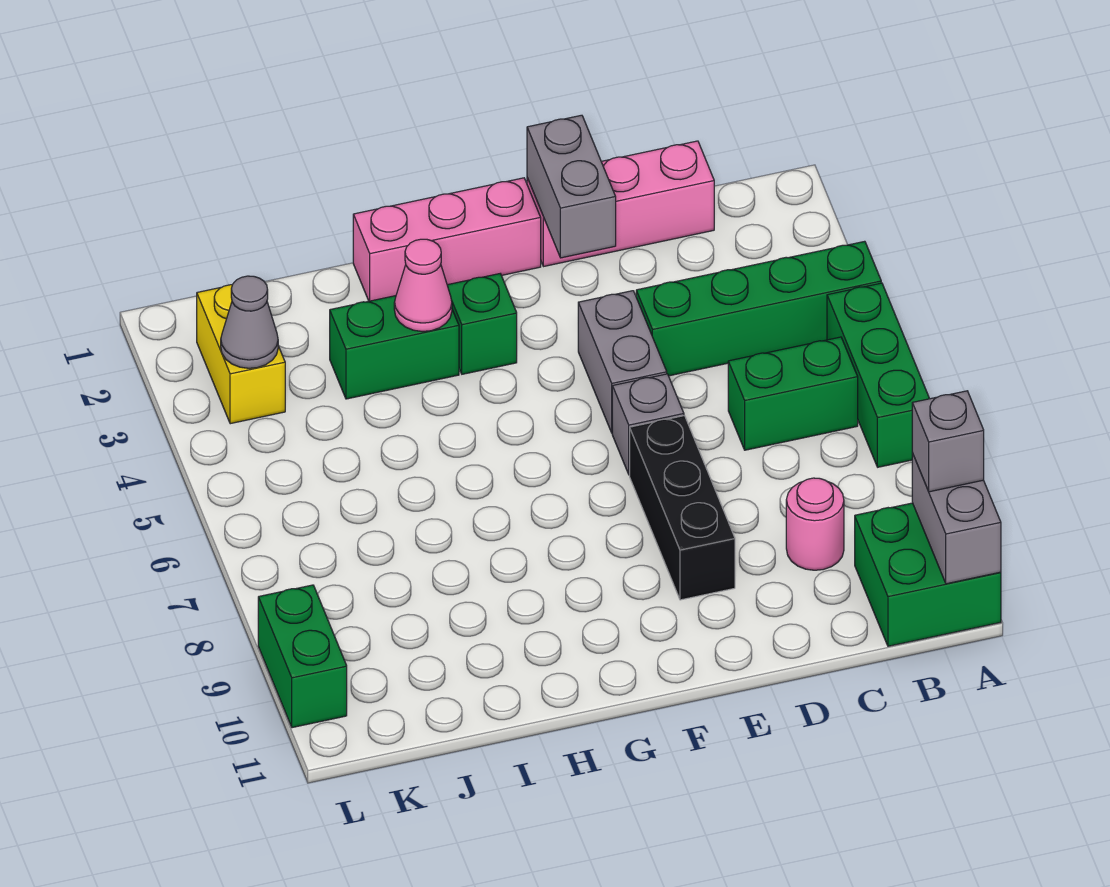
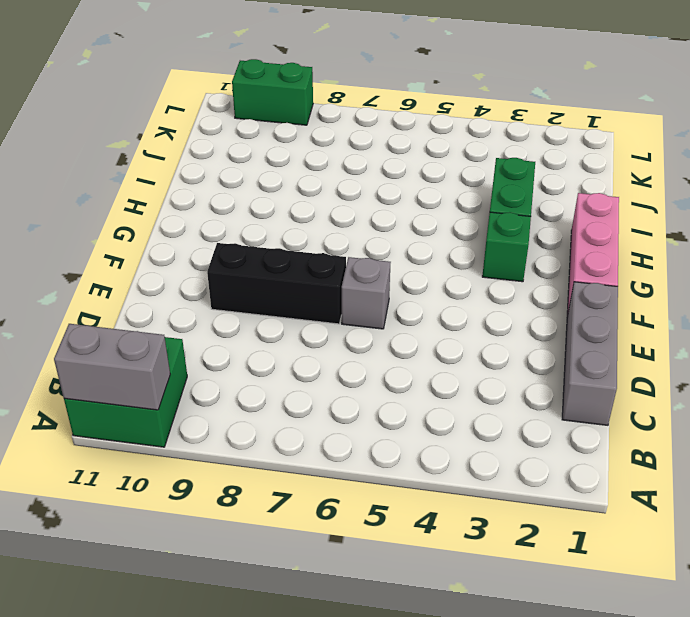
grey brick C1:E1 level 1 -> pink brick C1:E1 level 1
none -> green brick A4:D4 level 1
none -> green brick A5:A7 level 1
none -> green brick B6:C6 level 1

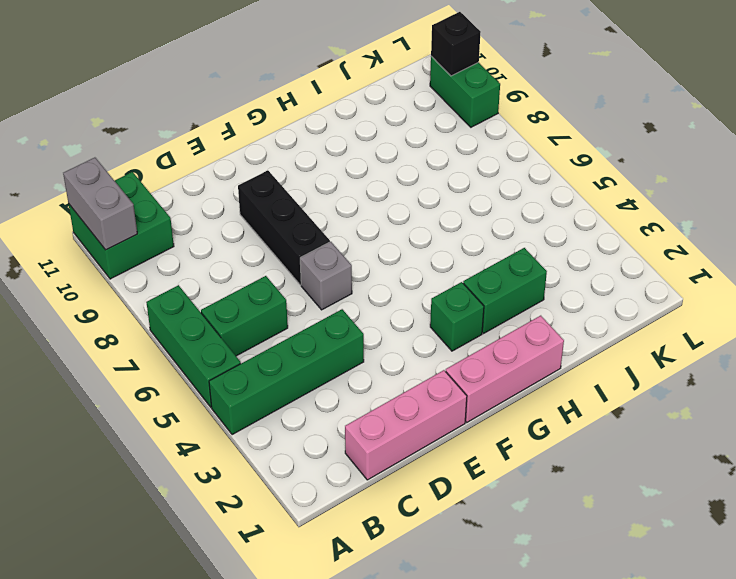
black brick L10 level 2 -> none
none -> pink round brick C9 level 1
none -> grey brick E4:E5 level 1
none -> yellow brick K2:K3 level 1

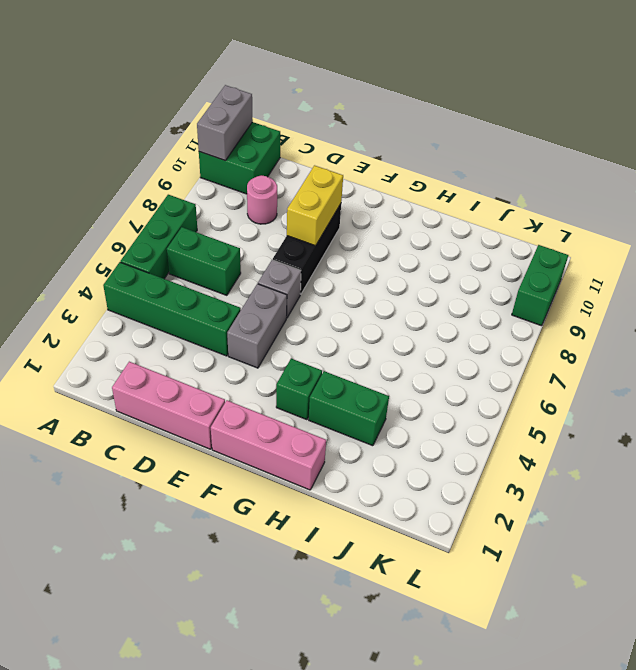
yellow brick E8:E9 level 2 -> yellow brick K2:K3 level 1
none -> grey brick E1:E2 level 2
none -> pink cone H3 level 2
none -> grey cone K3 level 2

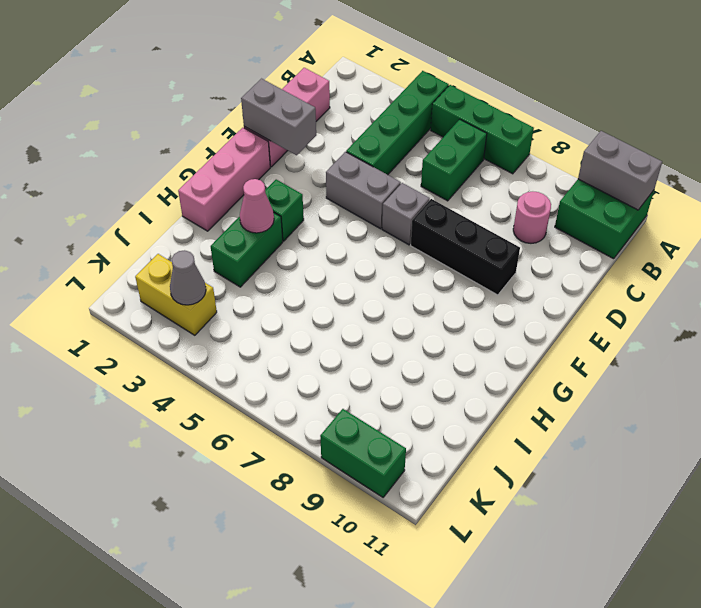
none -> grey brick A10 level 3

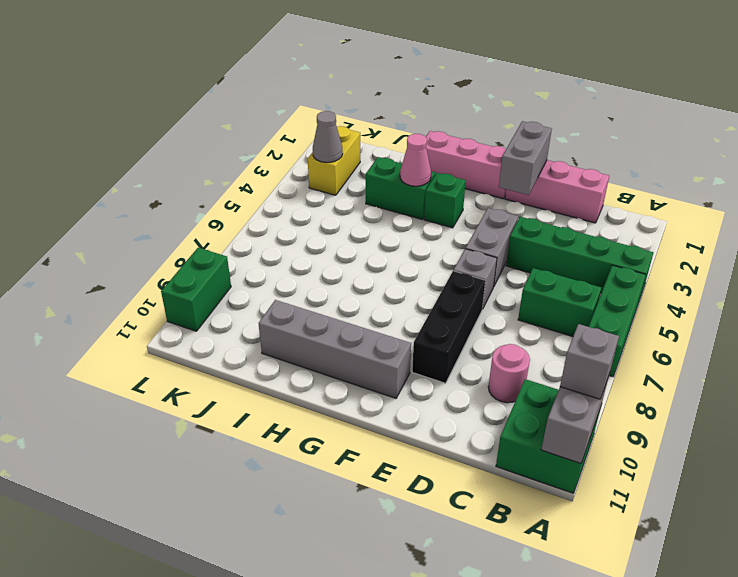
grey brick F10:I10 level 1 -> none

